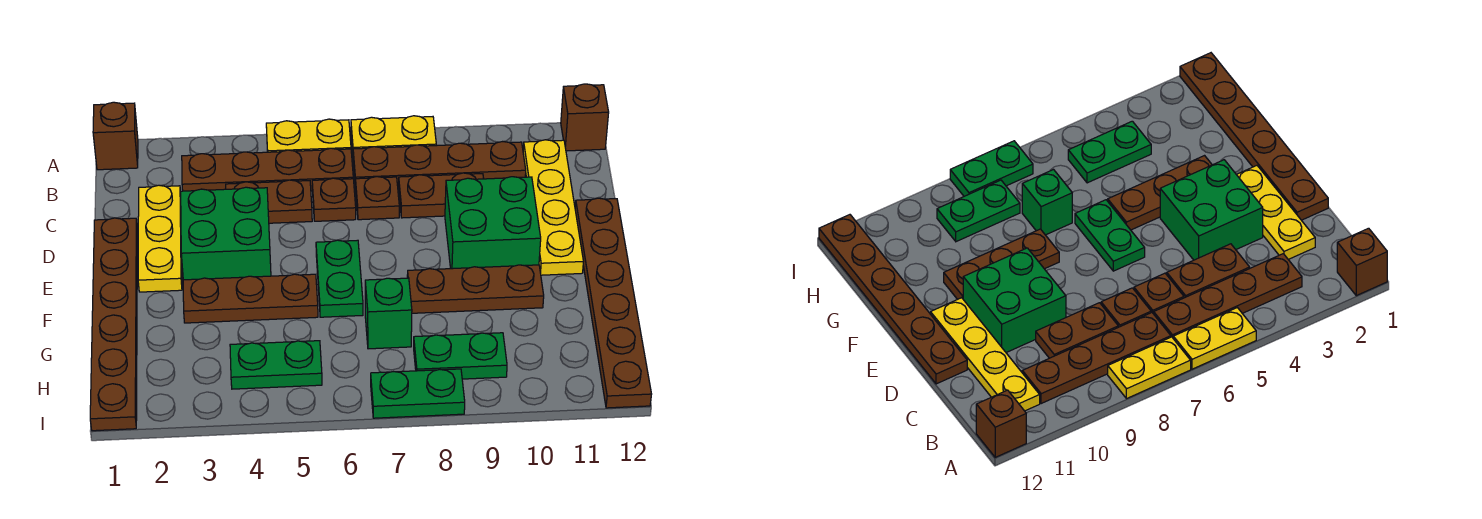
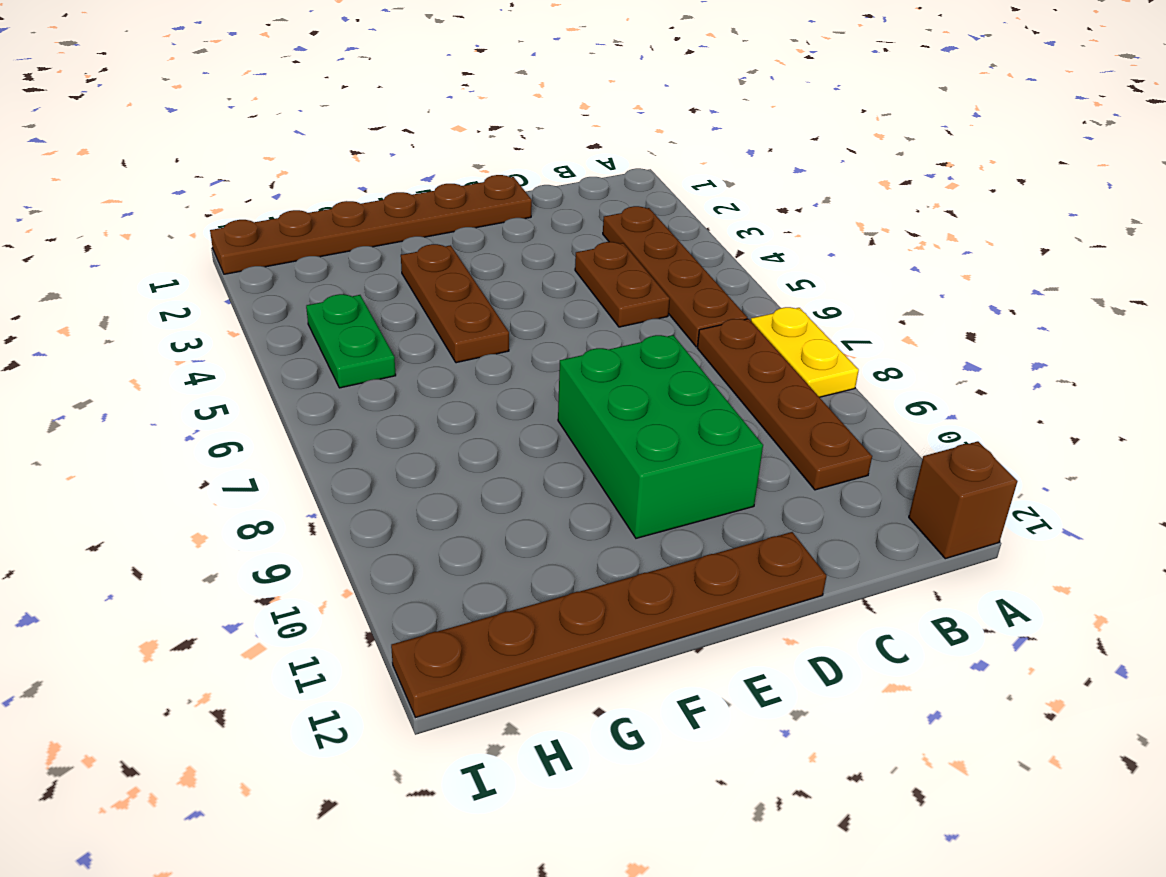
green brick D8:E10 level 1 -> green brick D9:E10 level 1
none -> brown brick A1 level 1
none -> yellow plate A5:A6 level 1
none -> yellow plate B11:E11 level 1

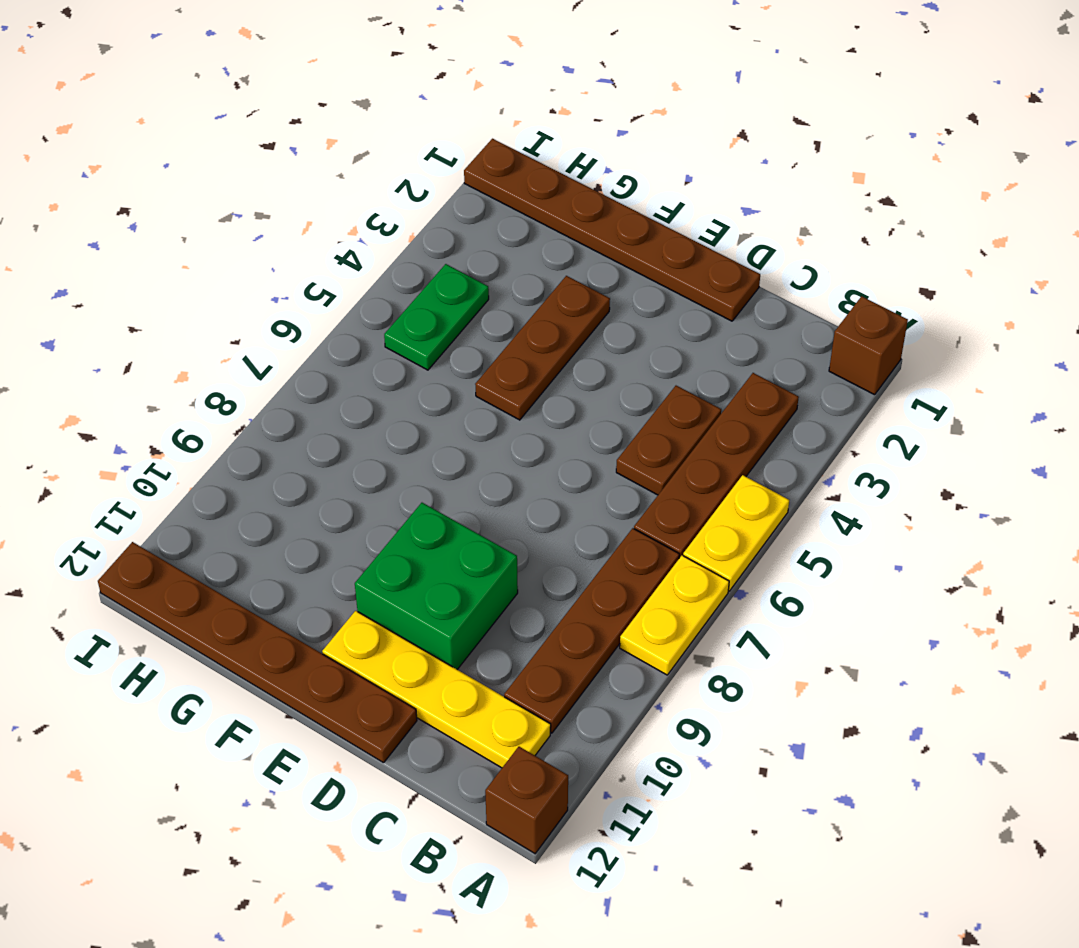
none -> yellow plate C2:E2 level 1
none -> brown plate C6 level 1
none -> brown plate C7 level 1

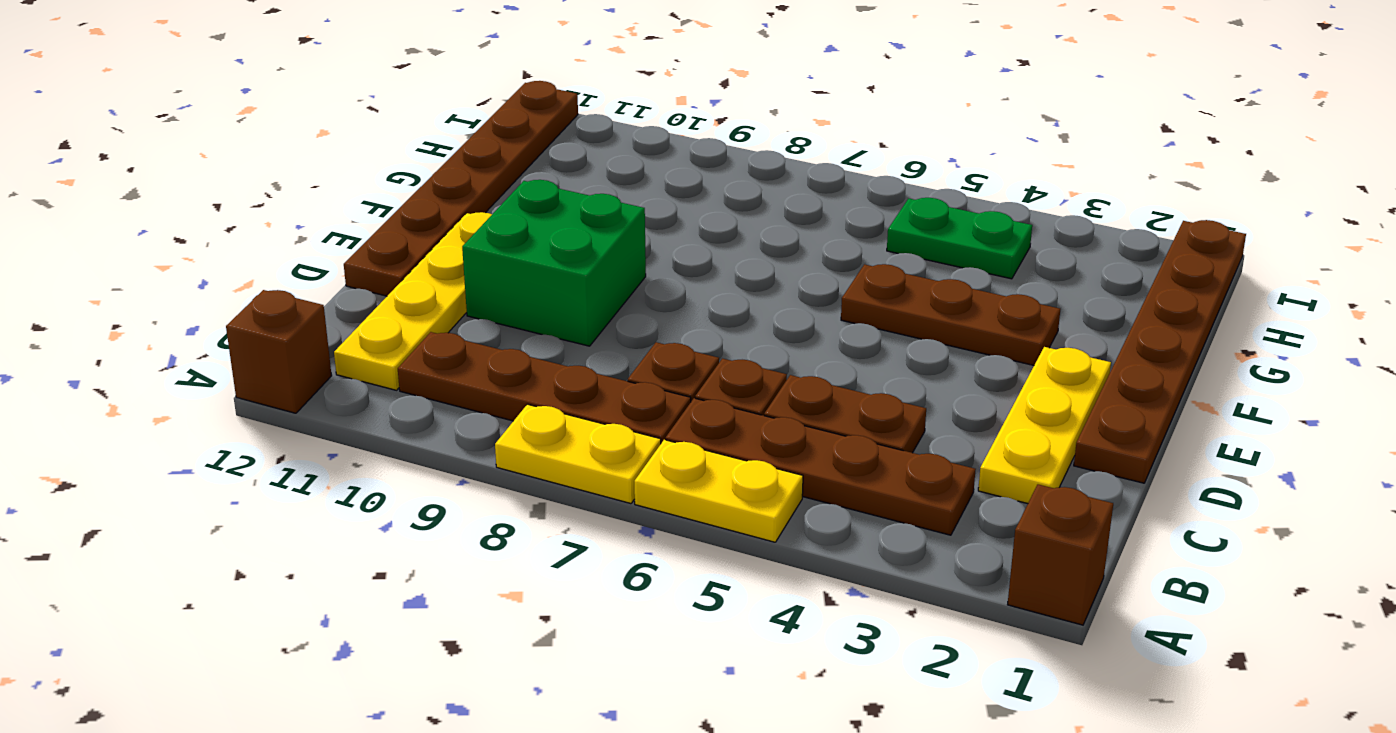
none -> brown plate C8:C9 level 1
none -> green brick D3:E4 level 1
none -> green plate E6:F6 level 1

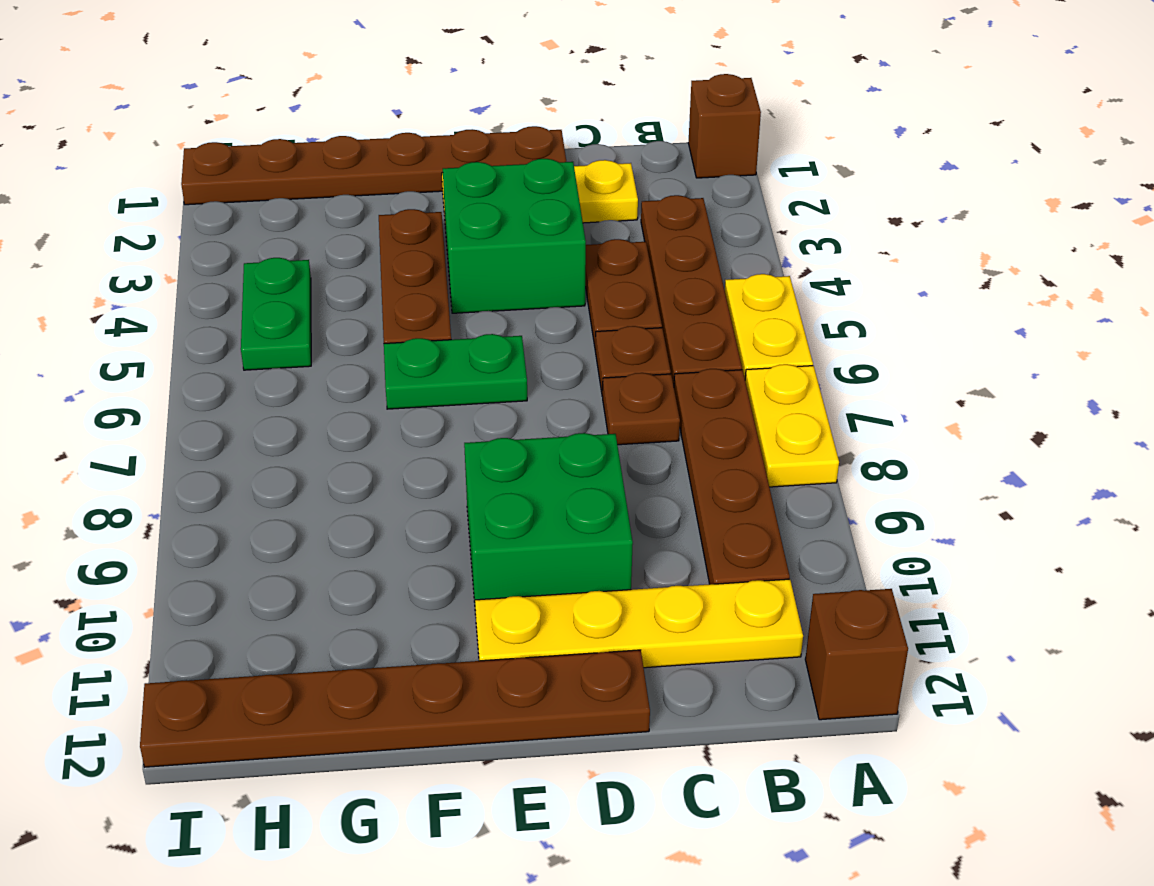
none -> brown plate C8:C9 level 1
none -> brown plate F8:F10 level 1
none -> green brick G7 level 1

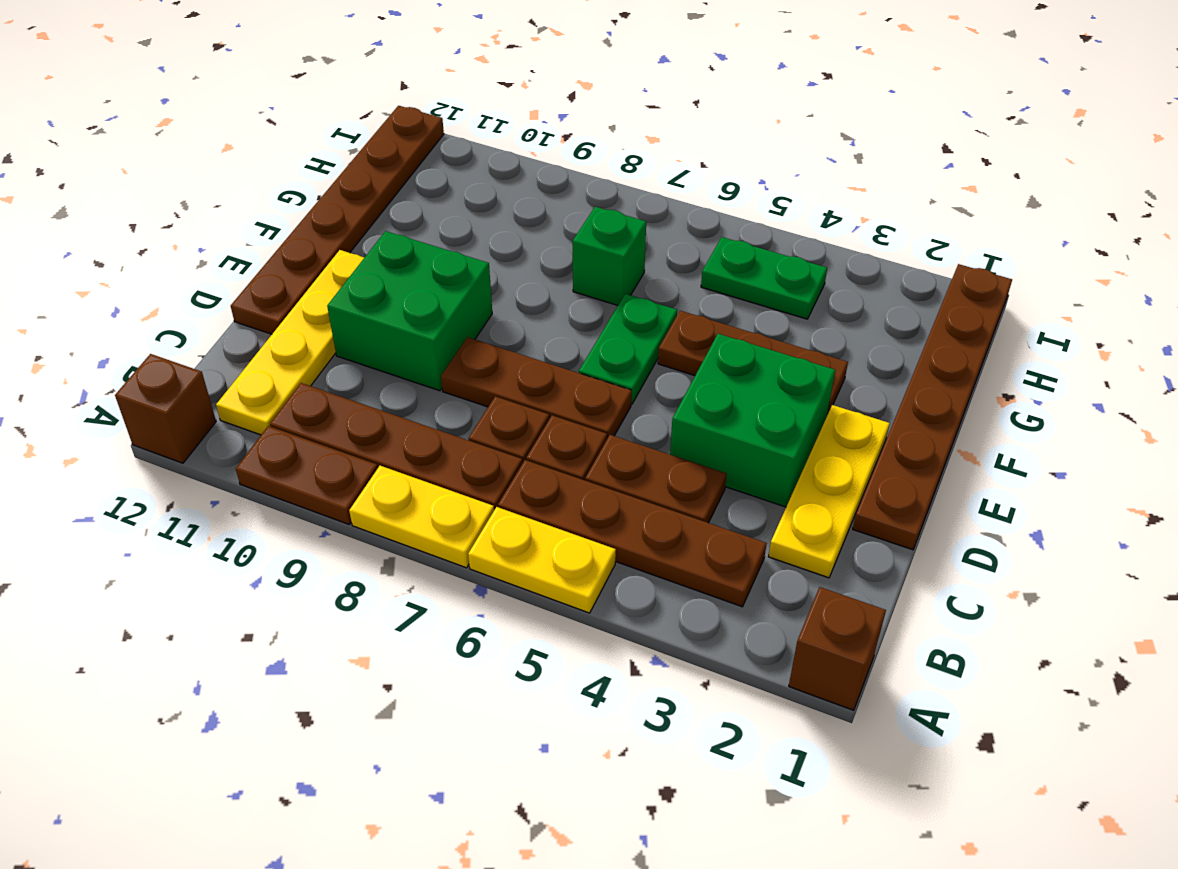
brown plate A9:A10 level 1 -> brown plate C8:C9 level 1
brown plate D6:D8 level 1 -> brown plate F8:F10 level 1
none -> green plate H8:H9 level 1
none -> green plate I7:I8 level 1

